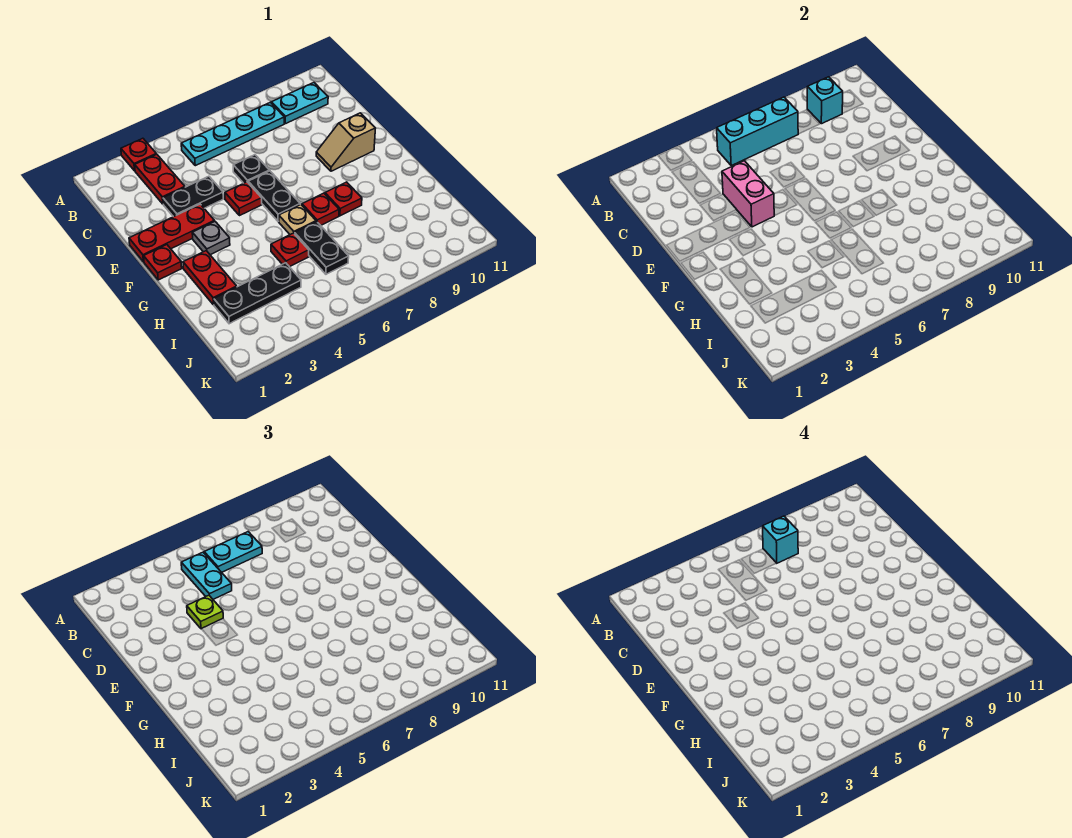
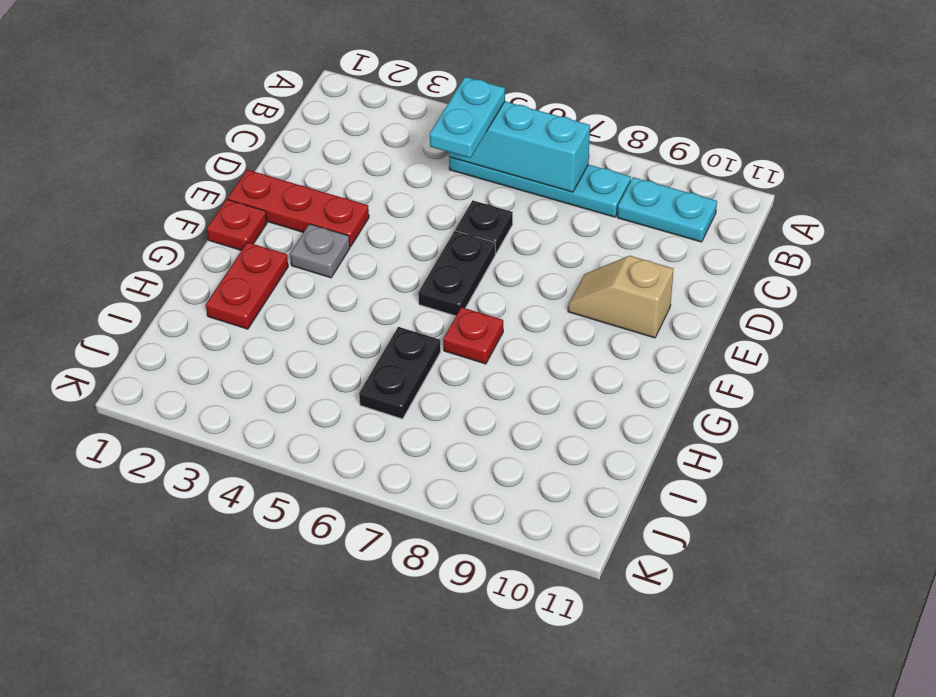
none -> red plate A3 level 1
none -> red plate B3:C3 level 1
none -> black plate D3:D4 level 1

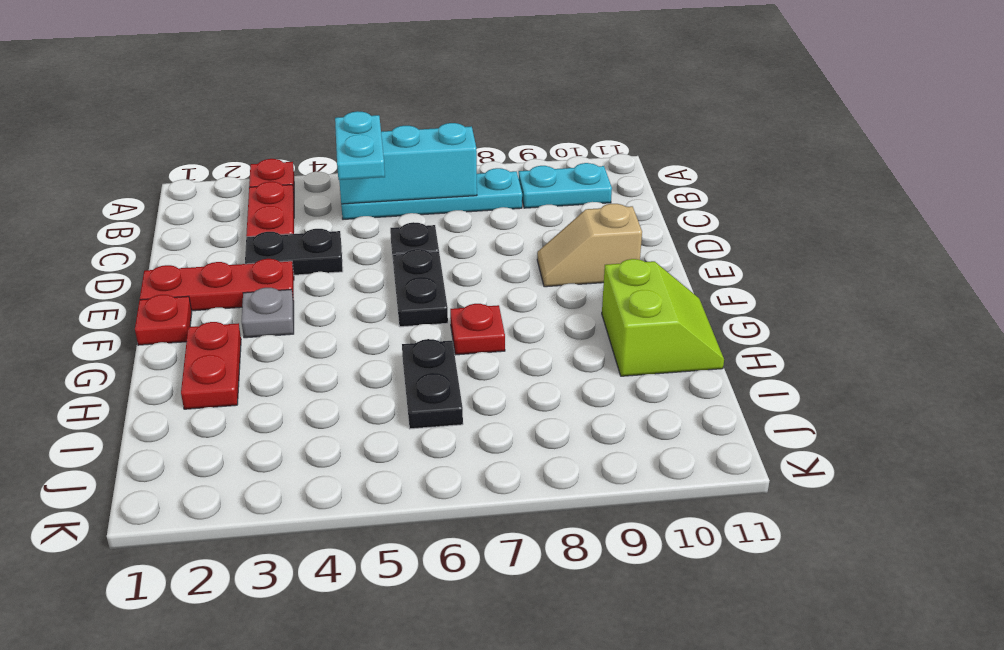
lime slope G10:H11 level 1 top 10 -> none
none -> red plate E5 level 1
none -> tan plate G6 level 1
none -> red plate G8 level 1

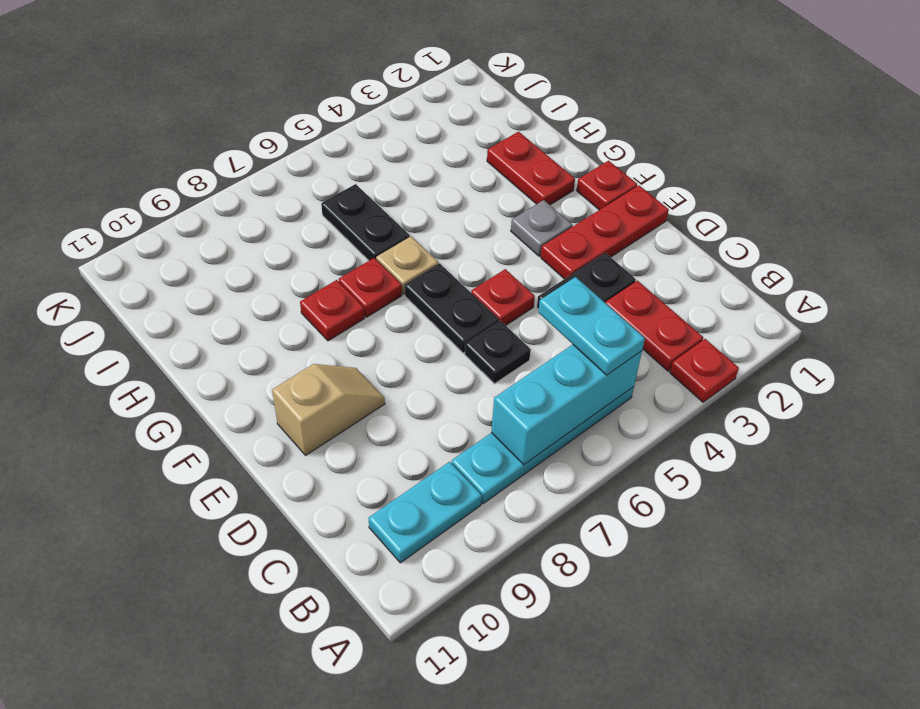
none -> red plate H5 level 1
none -> black plate I2:I4 level 1
none -> cyan brick B9 level 2

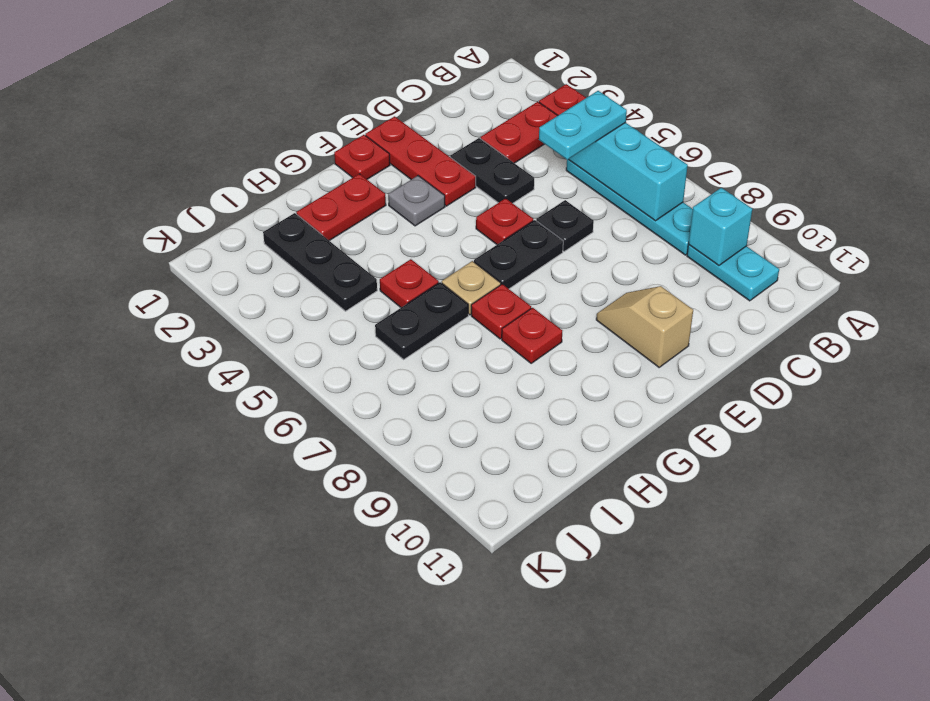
none -> pink brick D4:E4 level 2
none -> cyan plate B6:B7 level 3
none -> lime plate D4 level 3

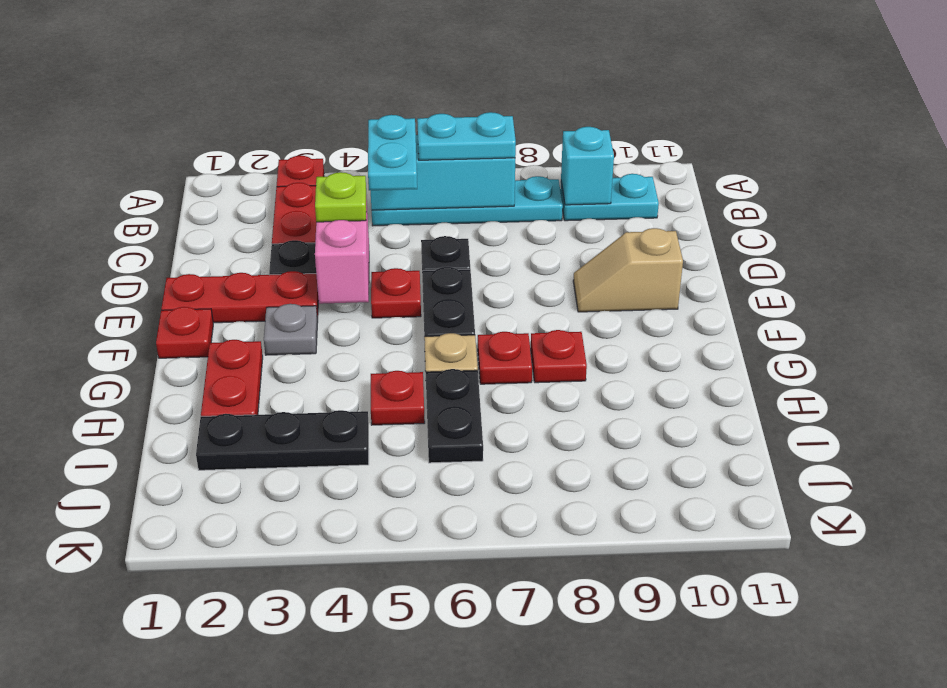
none -> cyan brick B7 level 4

